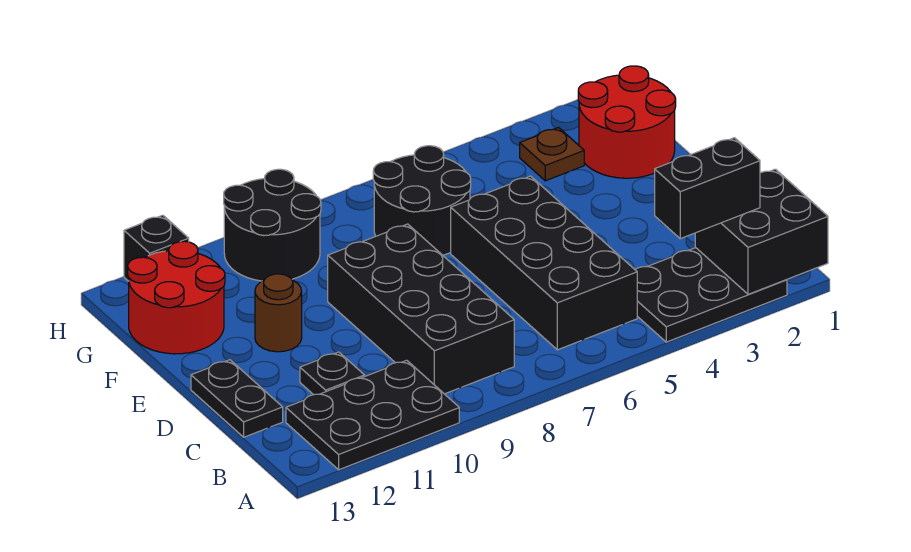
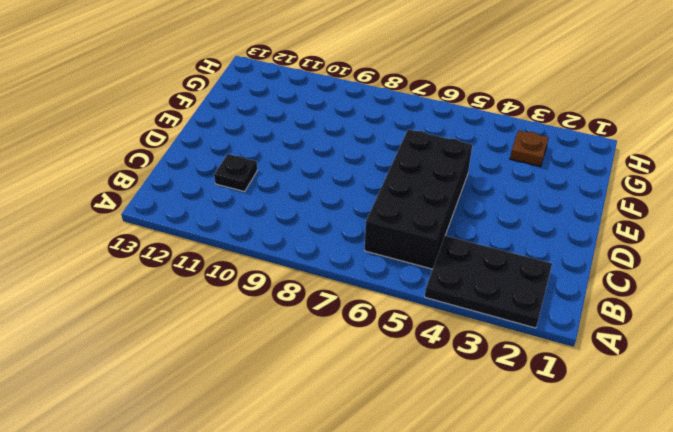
none -> black plate A10:B12 level 1
none -> black brick B8:E9 level 1
none -> black plate C13:D13 level 1

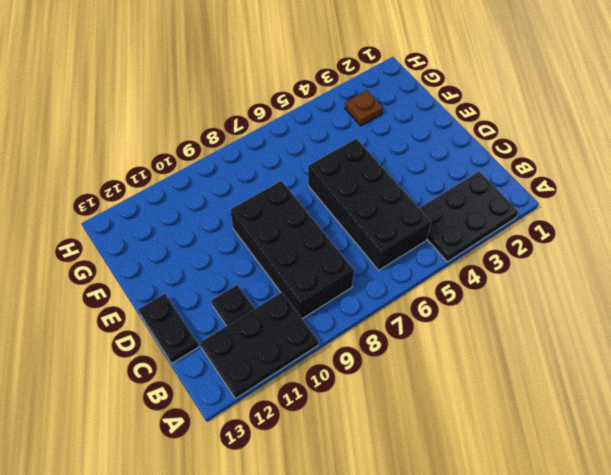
none -> brown round brick E11 level 1
none -> red round brick F1:G2 level 1
none -> black round brick F6:G7 level 1

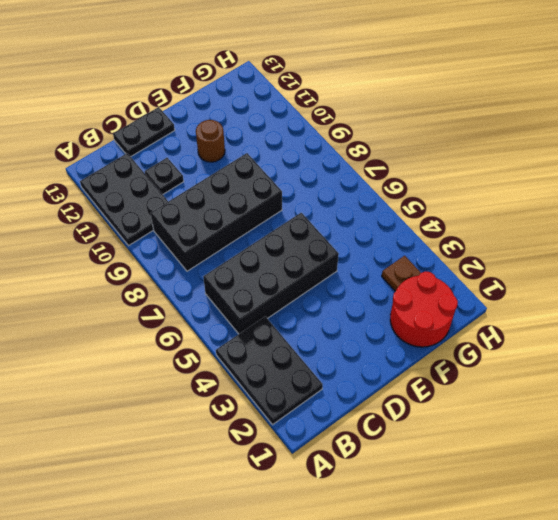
none -> black round brick F6:G7 level 1
none -> red round brick F12:G13 level 1
none -> black round brick G9:H10 level 1

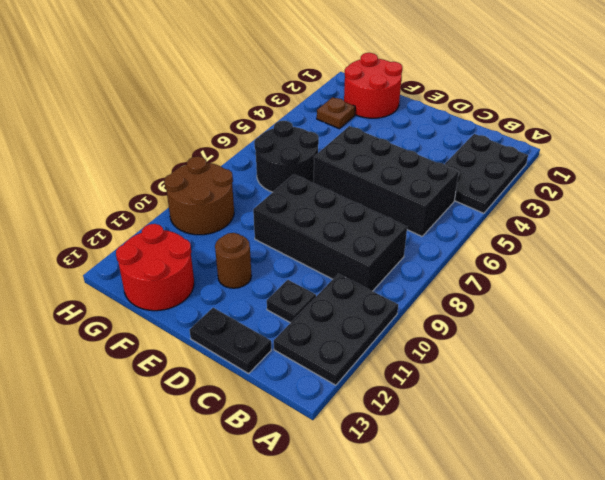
brown round brick G9:H10 level 1 -> black round brick G9:H10 level 1
none -> black brick H12 level 1
none -> black brick A1:B2 level 2
none -> black brick B2:B3 level 3

